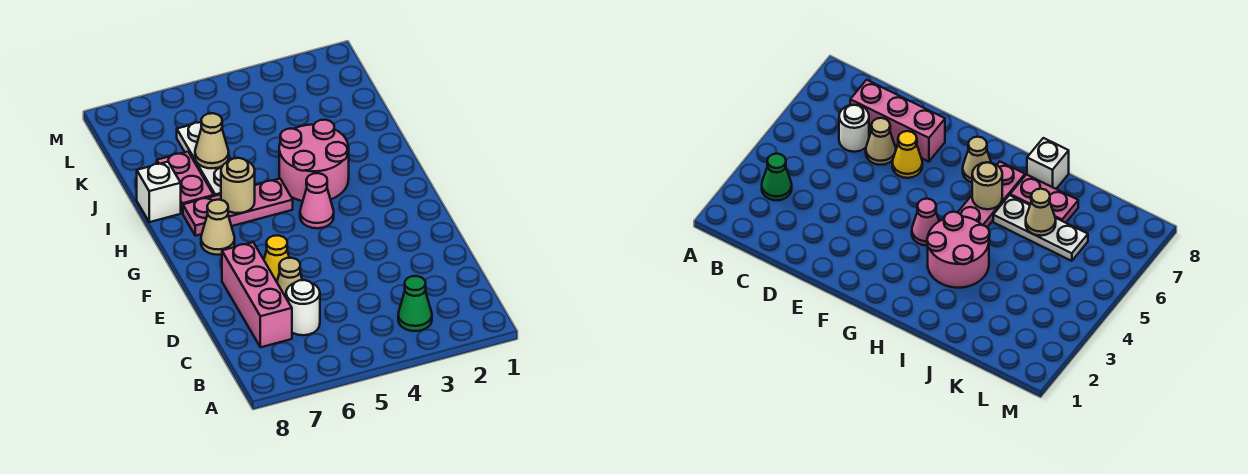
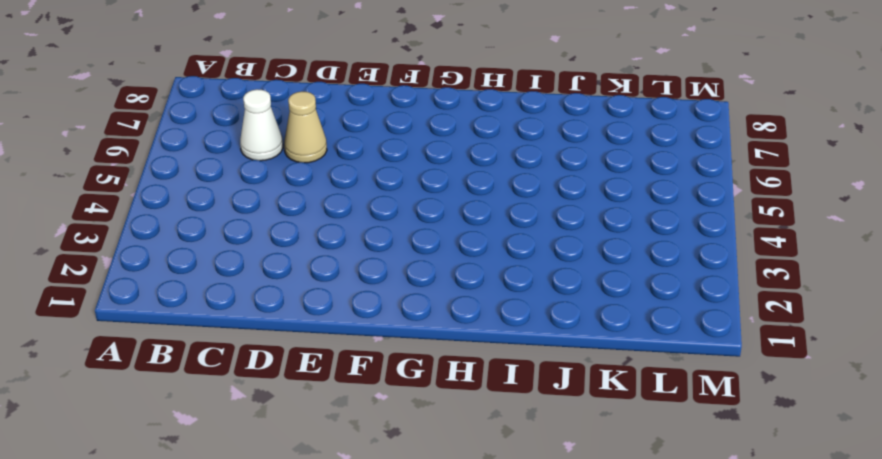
white cone C6 level 1 -> white round brick C6 level 1
none -> green cone B3 level 1
none -> pink brick C7:E7 level 1
none -> yellow cone E6 level 1

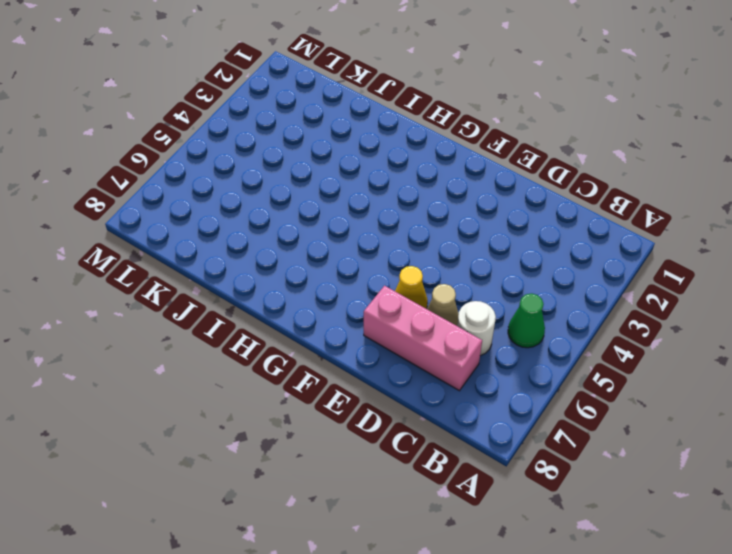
green cone B5 level 1 -> green cone B3 level 1
none -> pink cone G4 level 1
none -> tan cone G7 level 1
none -> pink round brick H3:I4 level 1

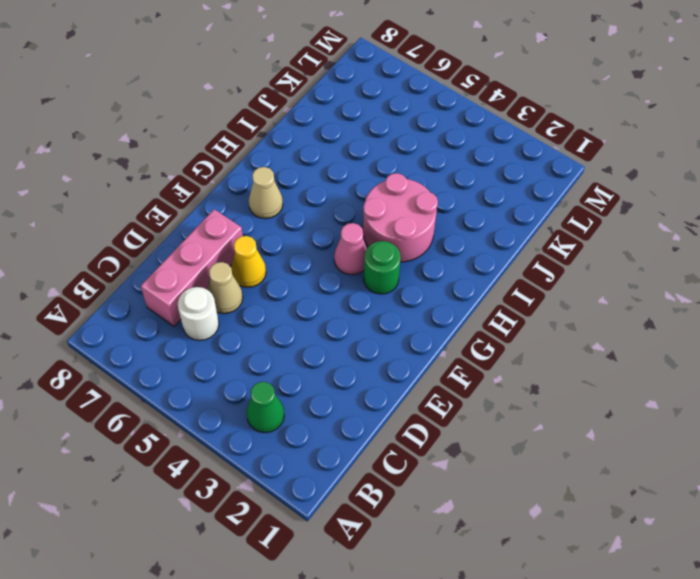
green round brick G3 level 1 -> none
none -> pink plate H5:H7 level 1
none -> white plate I6:K6 level 1
none -> pink plate I7:J7 level 1

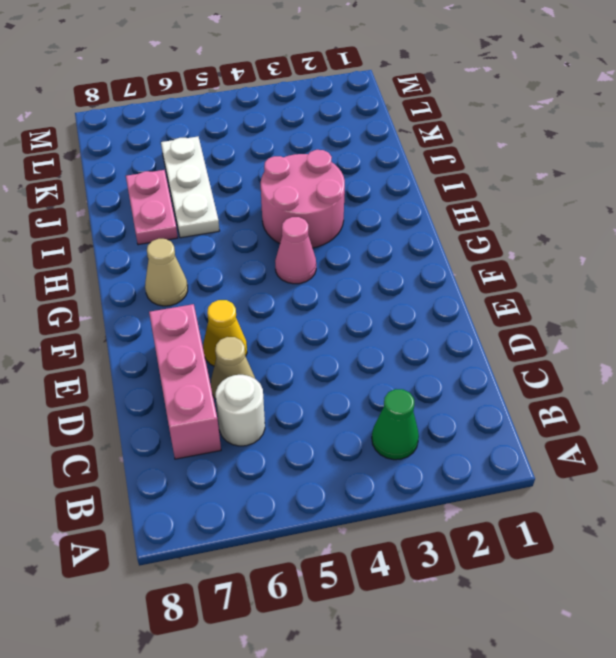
none -> pink plate H5:H7 level 1
none -> white brick I8 level 1
none -> tan round brick H6 level 2

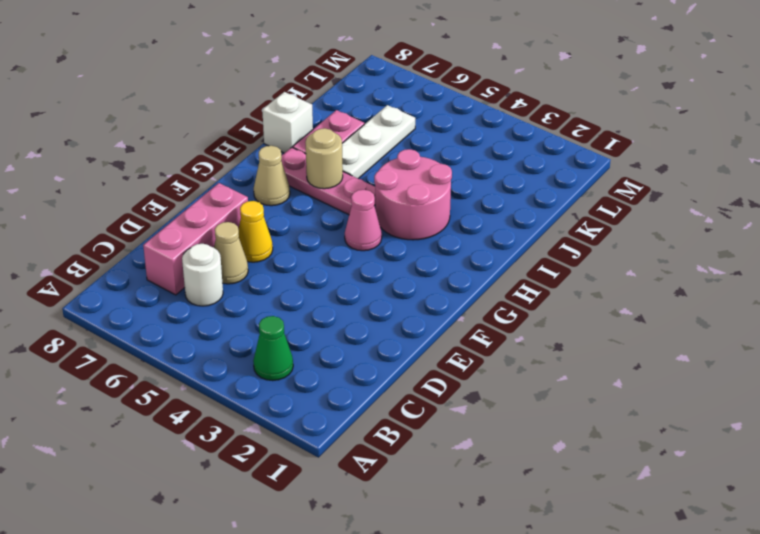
none -> tan cone J6 level 2

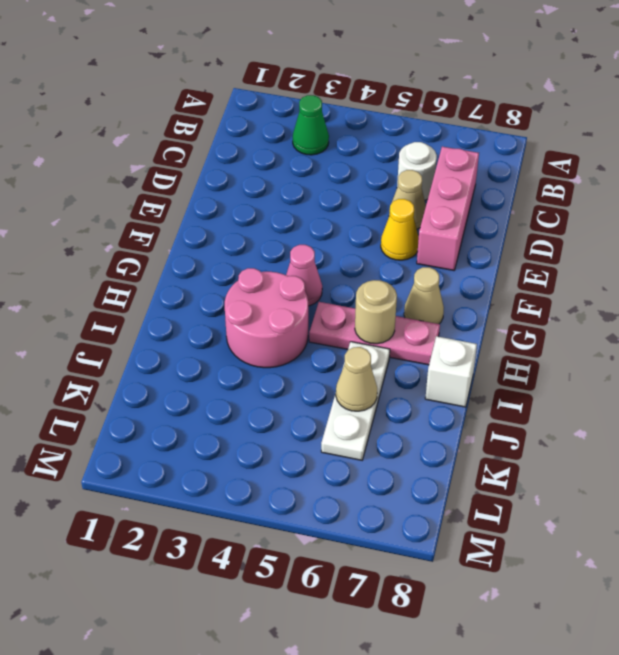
none -> pink plate I7:J7 level 1

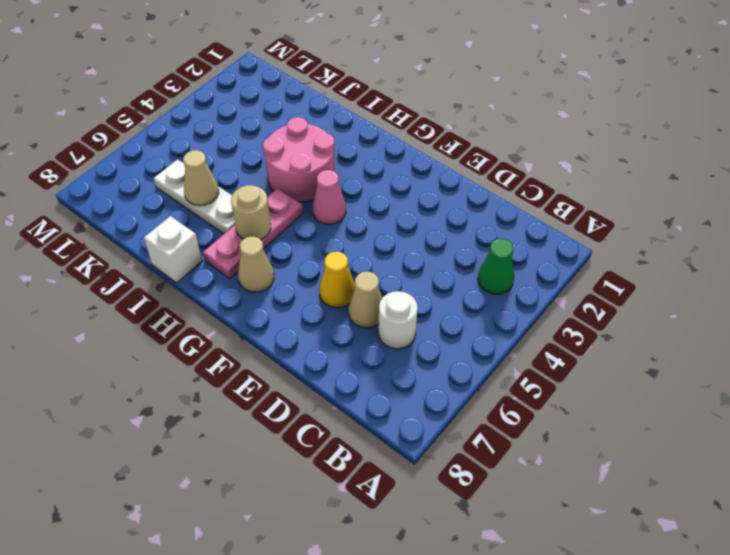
none -> pink brick C7:E7 level 1
none -> pink plate I7:J7 level 1

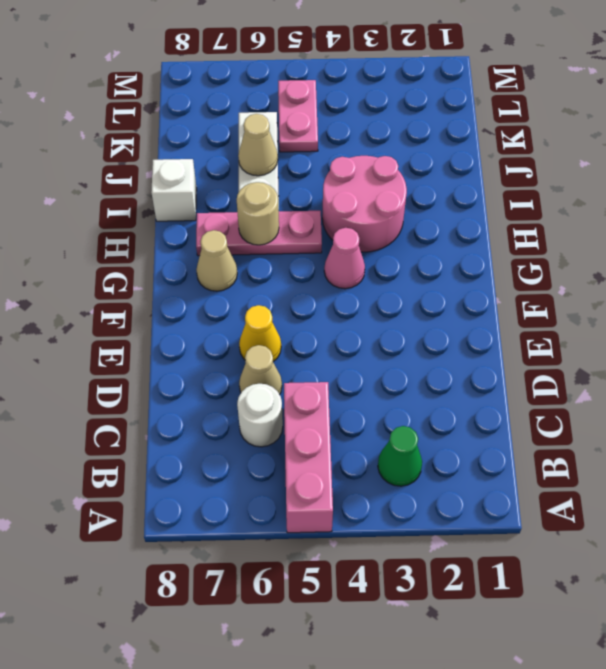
pink brick A5:C5 level 1 -> pink brick C7:E7 level 1
pink plate K5:L5 level 1 -> pink plate I7:J7 level 1

